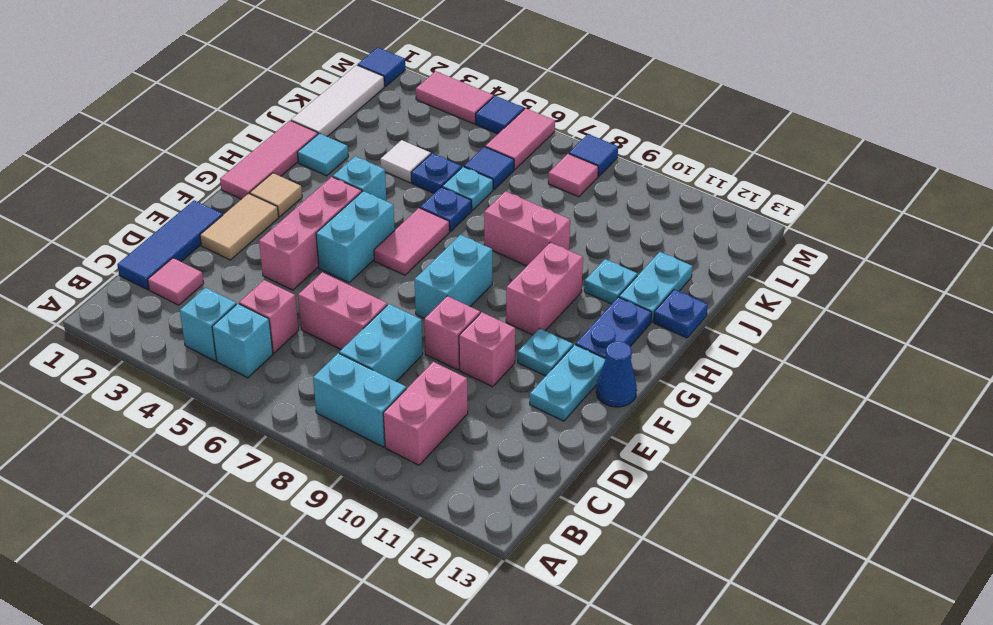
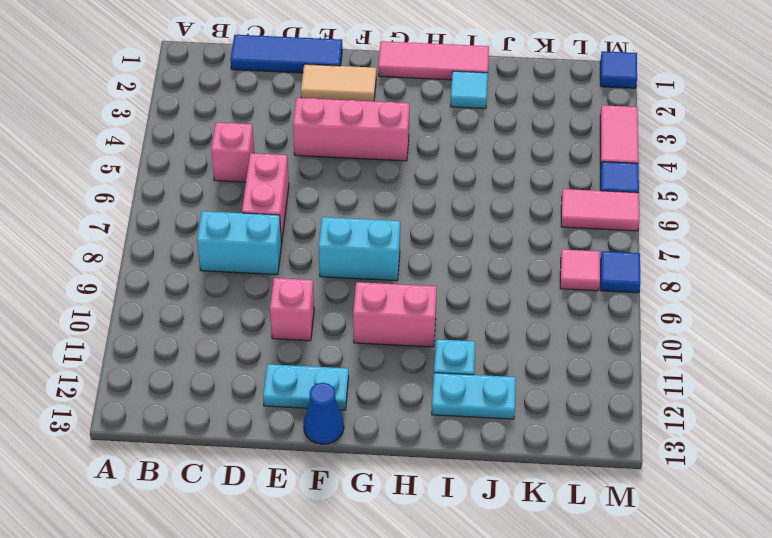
none -> cyan brick B4 level 1
none -> cyan brick B5 level 1
none -> cyan brick B8:B9 level 1
none -> pink brick B10:C10 level 1

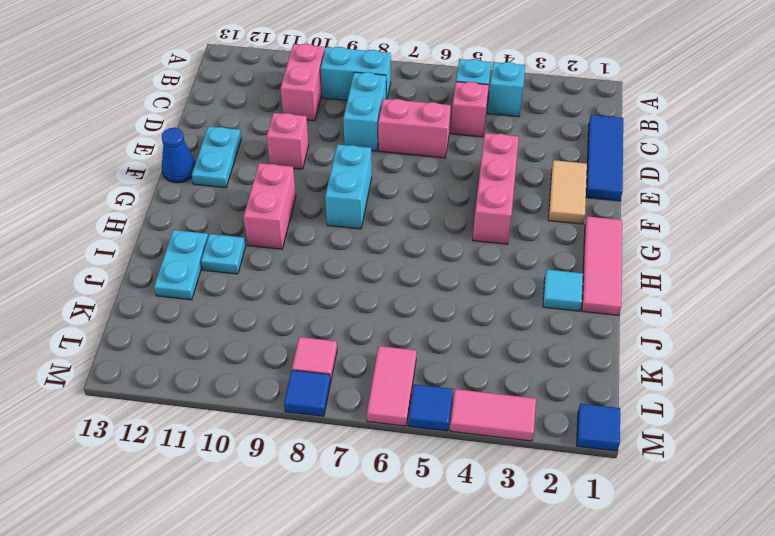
none -> pink tile C2 level 1
none -> pink brick E9 level 1
none -> cyan brick F5:G5 level 1
none -> cyan plate F11 level 1

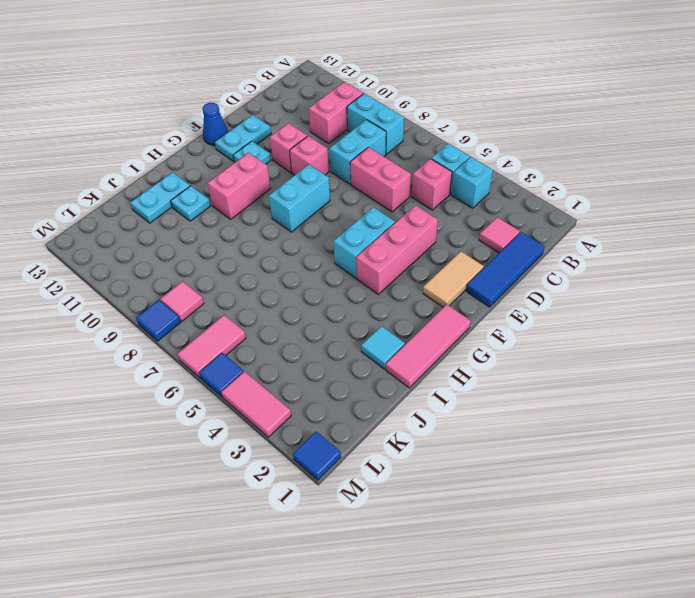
none -> tan tile G2 level 1
none -> pink tile G6:H6 level 1
none -> blue plate G12:H12 level 1
none -> cyan brick H4 level 1

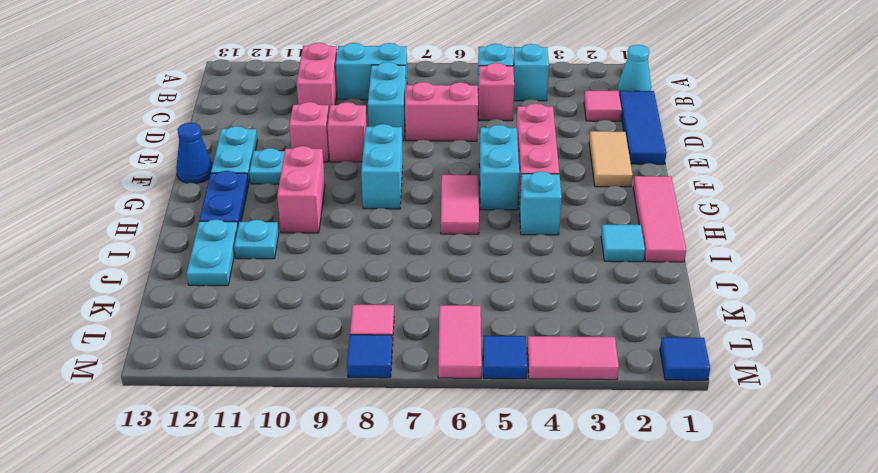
cyan cone B1 level 1 -> none
none -> tan tile G2 level 1
none -> blue plate I6 level 1
none -> pink brick I8:I9 level 1
none -> blue plate I13 level 1

